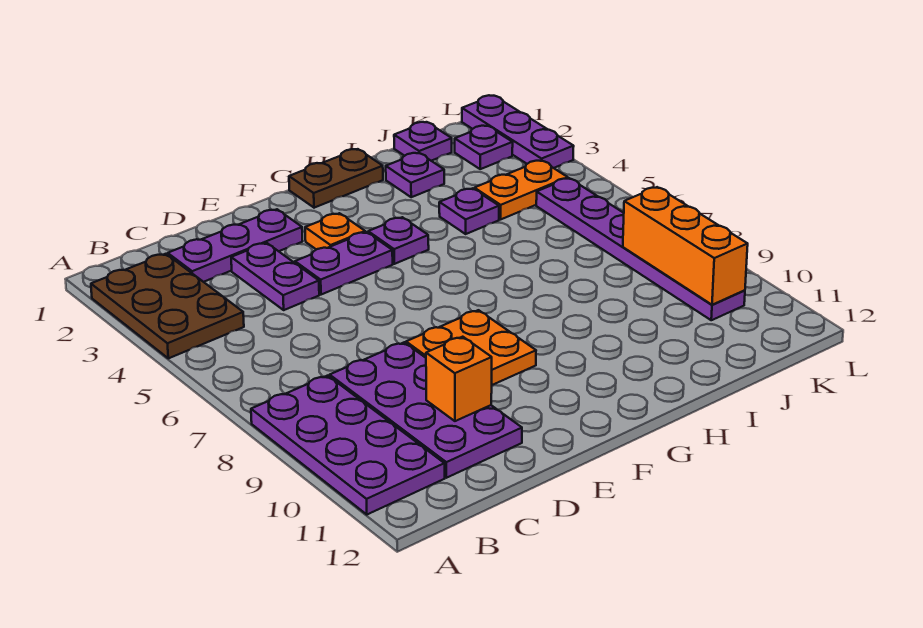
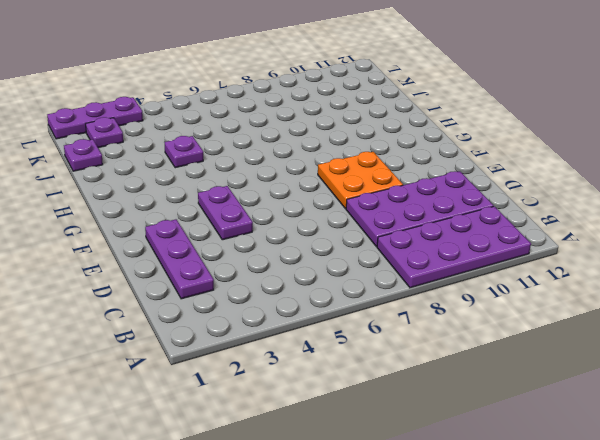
none -> brown plate A2:B4 level 1
none -> purple plate D3:D4 level 1
none -> orange plate F3 level 1

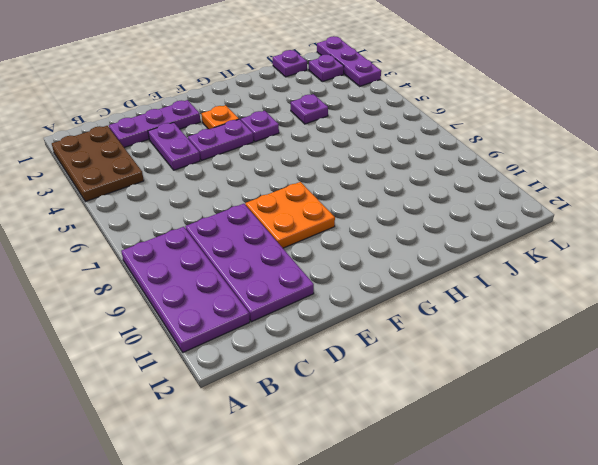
none -> brown plate G1:H1 level 1
none -> purple plate I2 level 1
none -> orange plate J4:K4 level 1

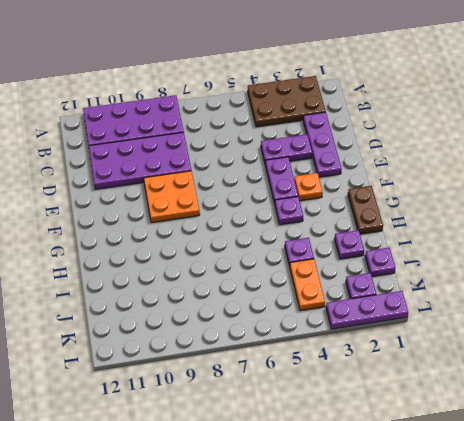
none -> purple plate K5:K10 level 1
none -> orange brick D10 level 2
none -> orange brick K8:K10 level 2

